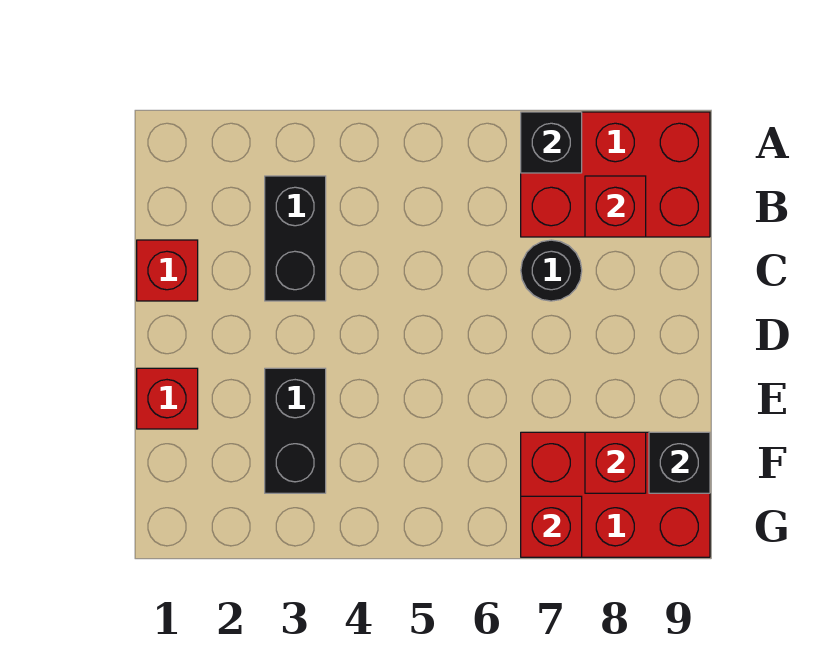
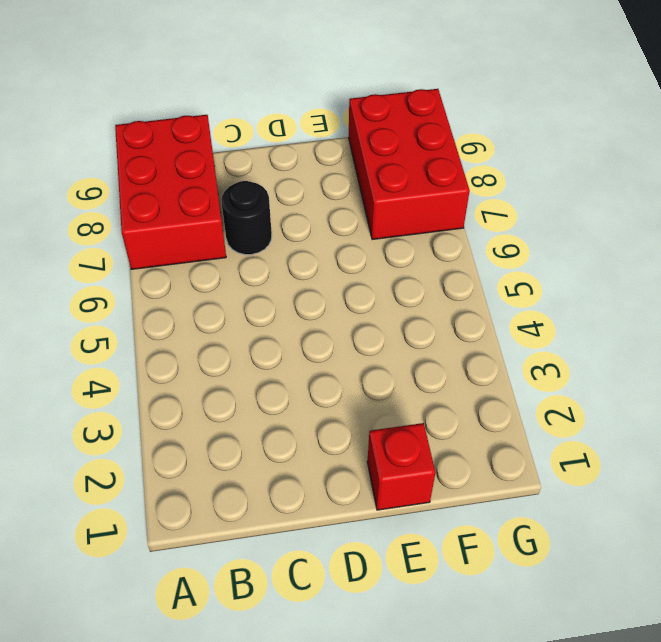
none -> black brick B3:C3 level 1
none -> red brick C1 level 1
none -> black brick E3:F3 level 1

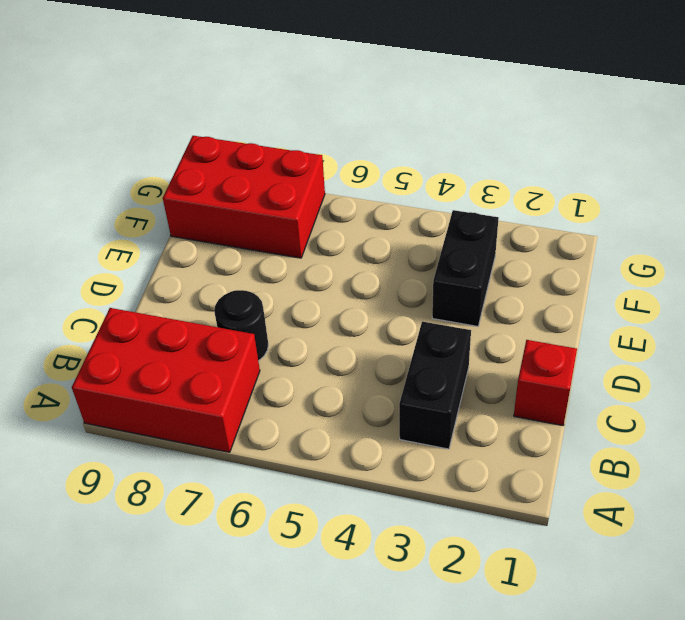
none -> red brick E1 level 1
none -> black brick A7 level 2
none -> red brick B8 level 2

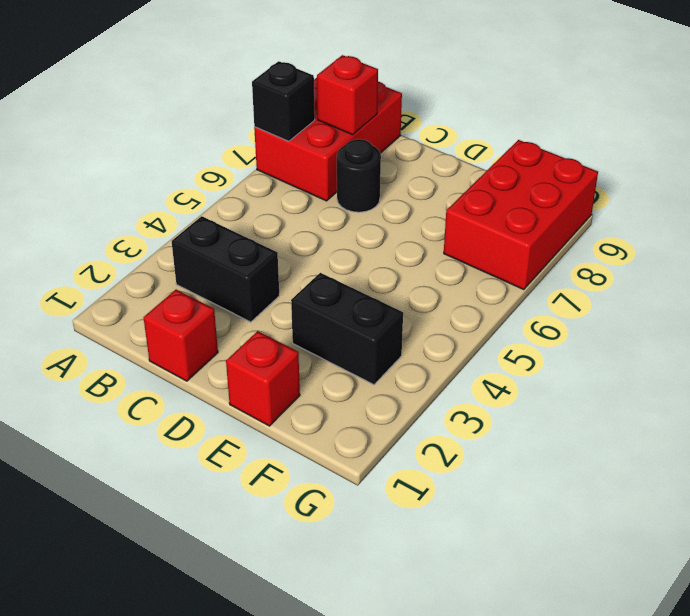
none -> red brick F8 level 2
none -> black brick F9 level 2
none -> red brick G7 level 2

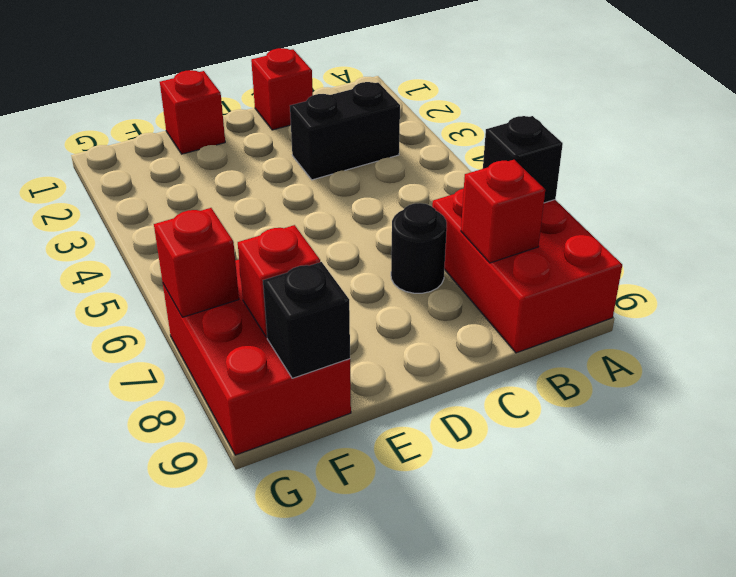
none -> black brick E3:F3 level 1

